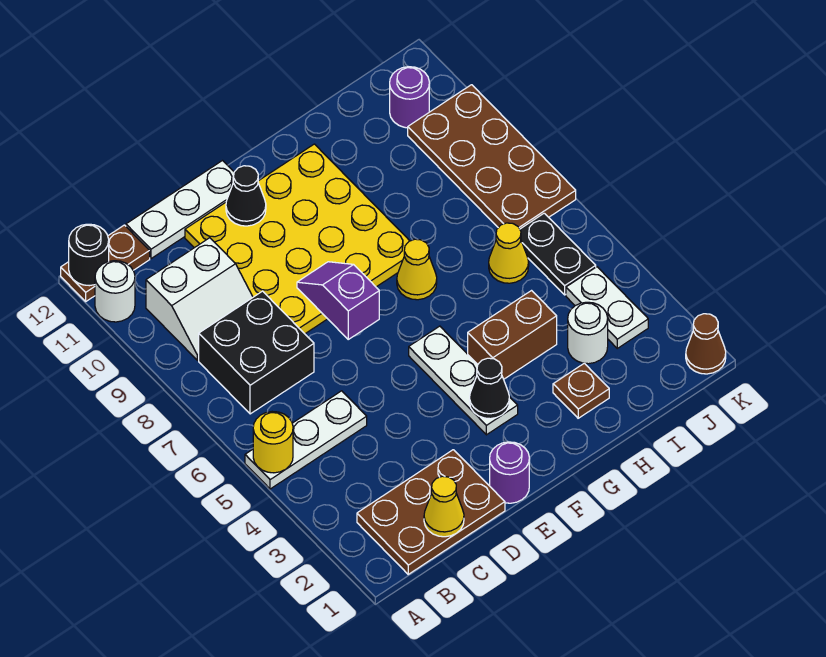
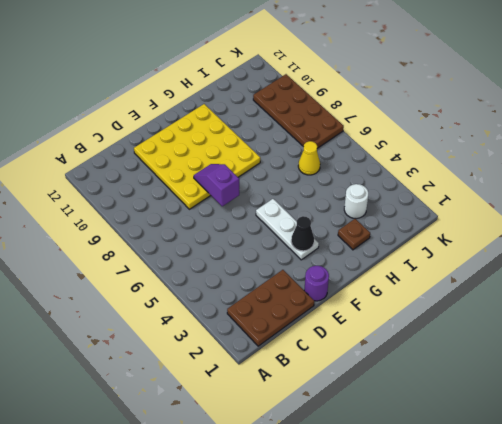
none -> white plate A5:C5 level 1
none -> white round brick A11 level 1
none -> brown plate A12:B12 level 1

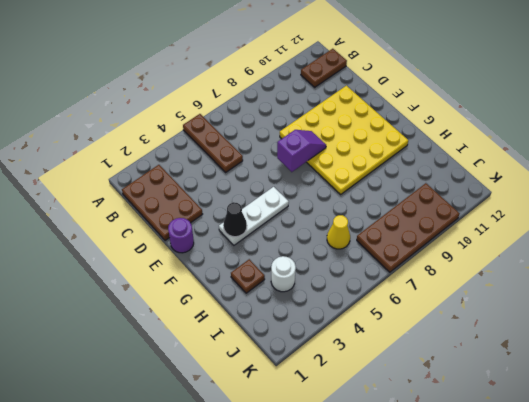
brown plate A5:C5 level 1 -> white plate A5:C5 level 1
brown plate B11:B12 level 1 -> brown plate A12:B12 level 1
none -> white round brick A11 level 1
none -> black brick B7:C8 level 1
none -> white slope B9:C10 level 1 top 10

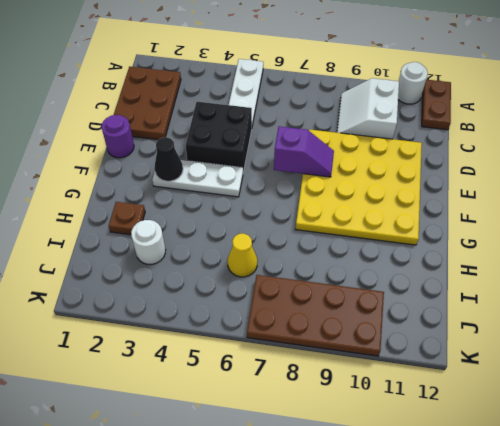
black brick D4:E5 level 1 -> black brick B7:C8 level 1
none -> white plate C12:E12 level 1
none -> brown brick G4:H4 level 1
none -> yellow cone G7 level 1

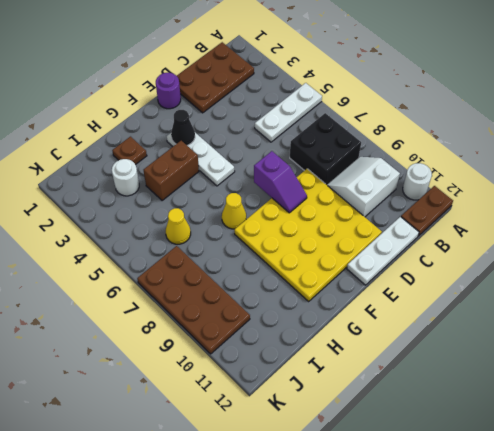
none -> white plate J3:J4 level 1
none -> black plate J5:J6 level 1
none -> purple round brick J11 level 1

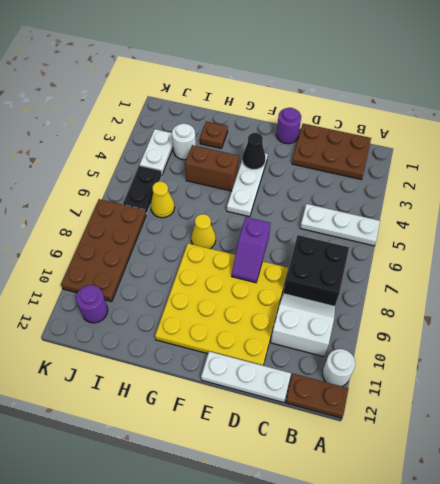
none -> brown cone K1 level 1
none -> yellow round brick A5 level 2
none -> black round brick A12 level 2

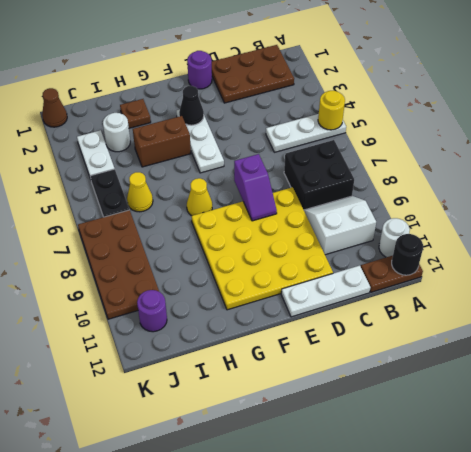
none -> yellow cone C1 level 2
none -> black cone E11 level 2

